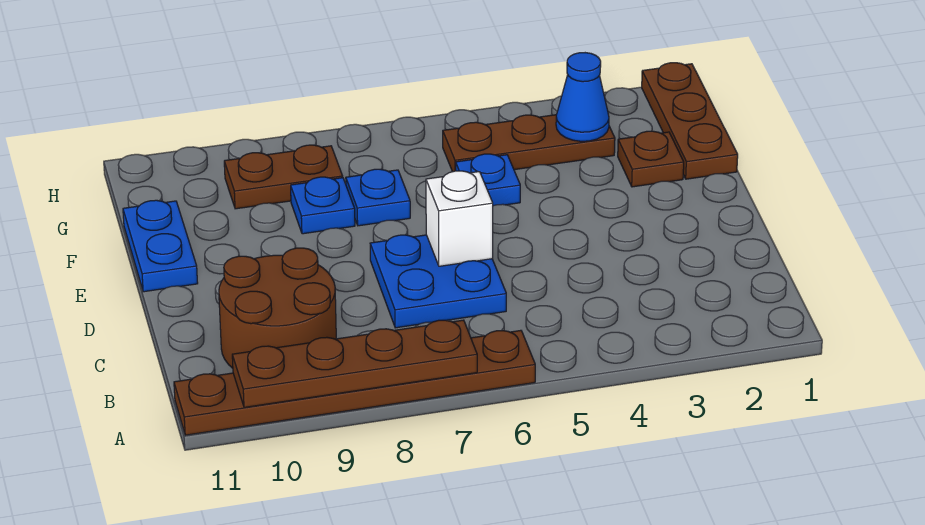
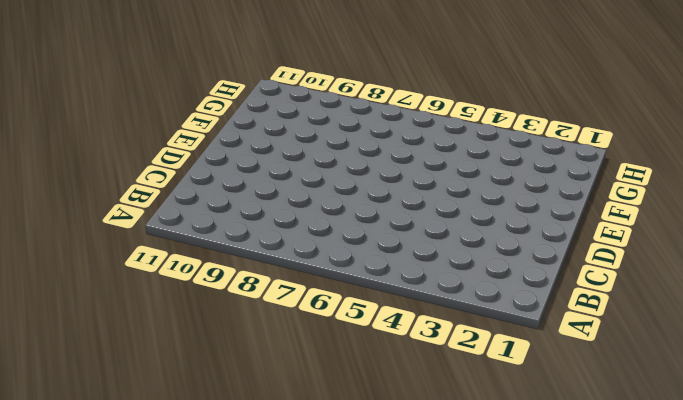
none -> brown plate A6:A11 level 1
none -> brown round brick B9:C10 level 1
none -> blue plate C6:D7 level 1

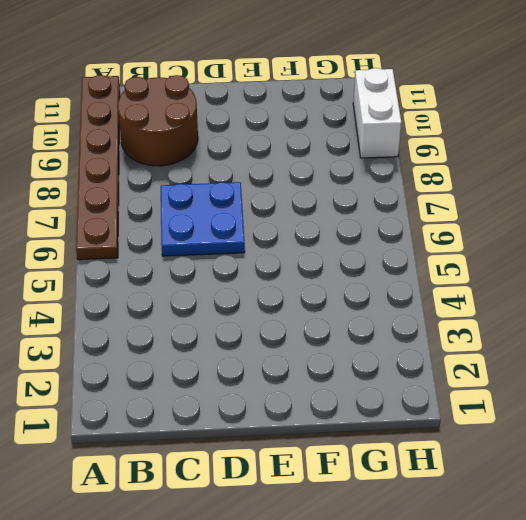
white brick H9:H10 level 1 -> none
none -> blue plate E11:F11 level 1
none -> brown plate F1:H1 level 1
none -> brown plate F2 level 1

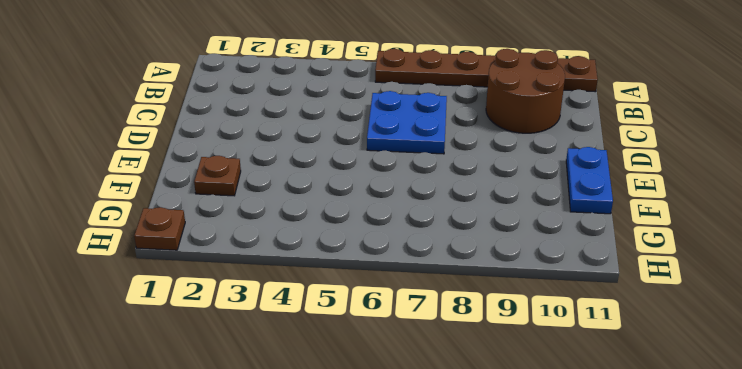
brown plate H1 level 1 -> brown plate F1:H1 level 1
none -> blue plate F5 level 1
none -> blue plate F7 level 1
none -> blue plate F8 level 1

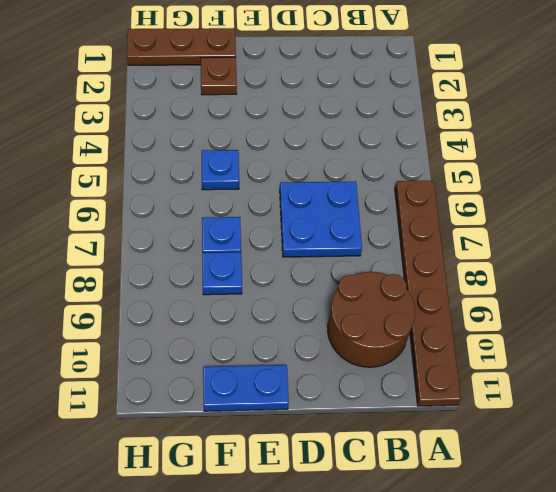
none -> brown plate G3:G5 level 1
none -> brown plate G8:G9 level 1
none -> brown plate A7:A10 level 2

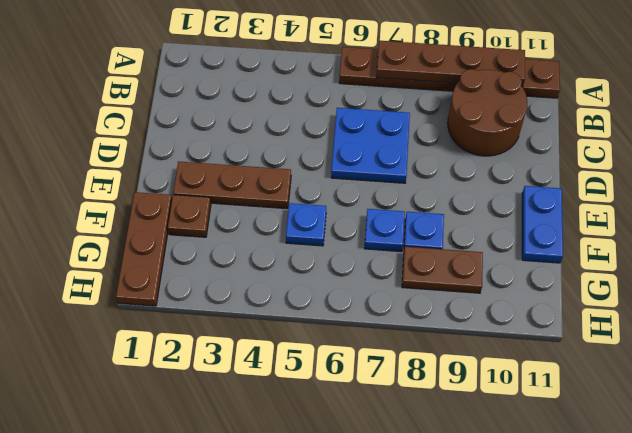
brown plate E2:E4 level 1 -> brown plate G3:G5 level 1
none -> white brick D6 level 2
none -> blue cone G3 level 2

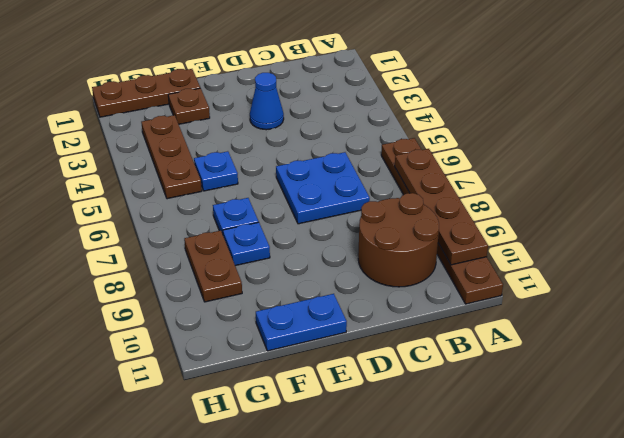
blue cone D3 level 1 -> blue cone G3 level 2
none -> white brick D6 level 2

